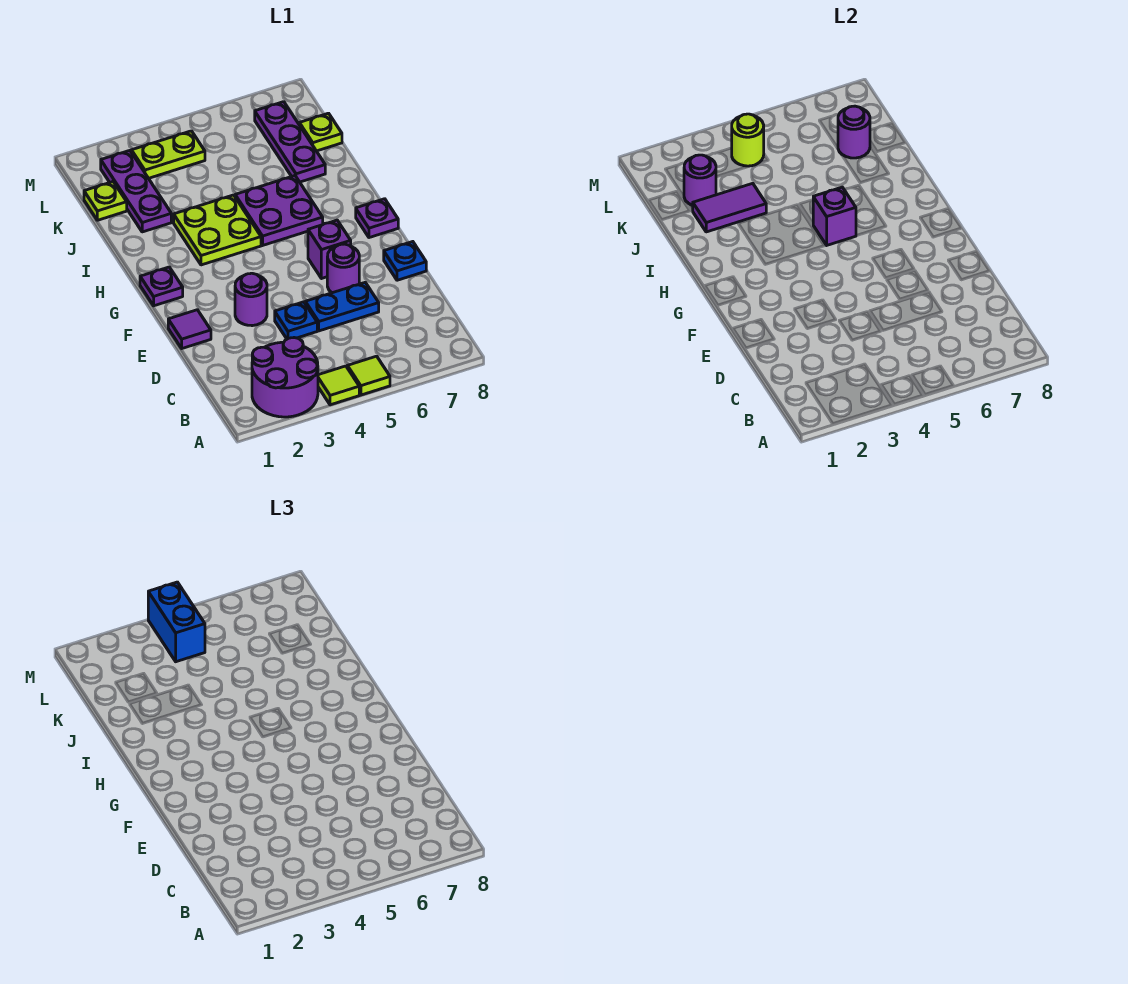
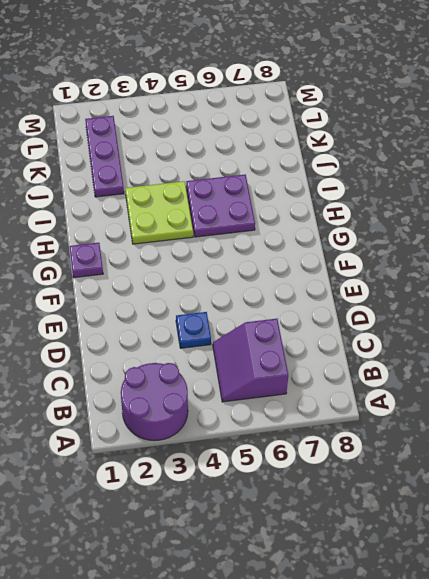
purple slope B5:C6 level 1 top 6 -> none
none -> lime tile A4 level 1
none -> lime tile A5 level 1
none -> blue plate D5:D6 level 1

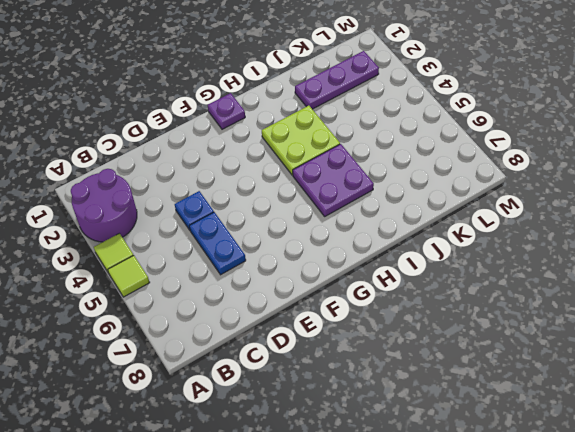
none -> purple tile E1 level 1
none -> purple round brick E3 level 1
none -> purple round brick E6 level 1

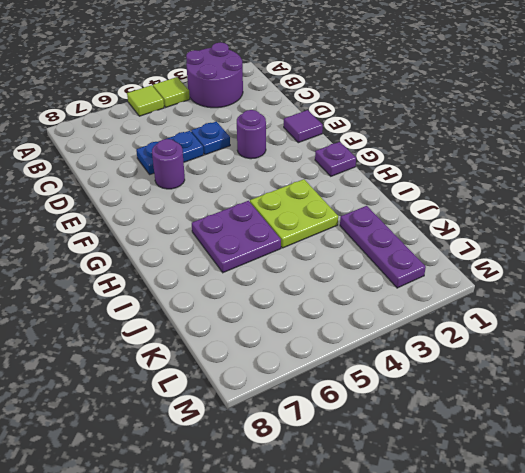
none -> blue plate E8 level 1
none -> purple brick F6 level 1
none -> purple plate G8 level 1

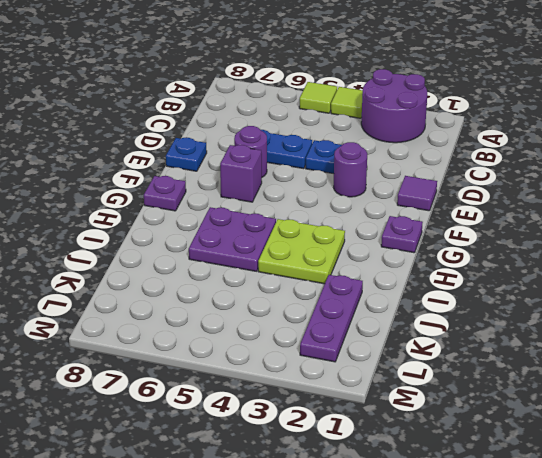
none -> purple plate J7:L7 level 1
none -> lime plate K1 level 1
none -> lime plate K8 level 1

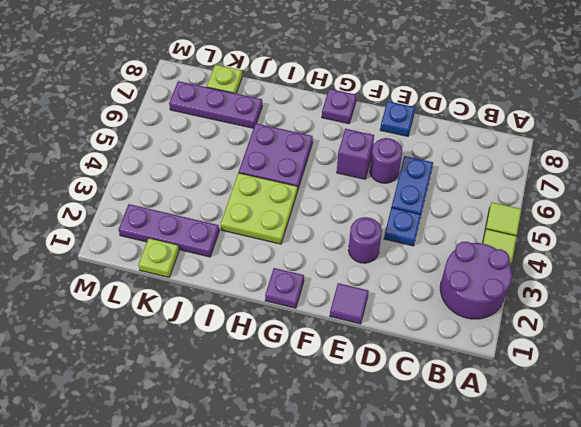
none -> lime plate L3:L4 level 1
none -> purple brick H5 level 2
none -> purple tile J2:J3 level 2

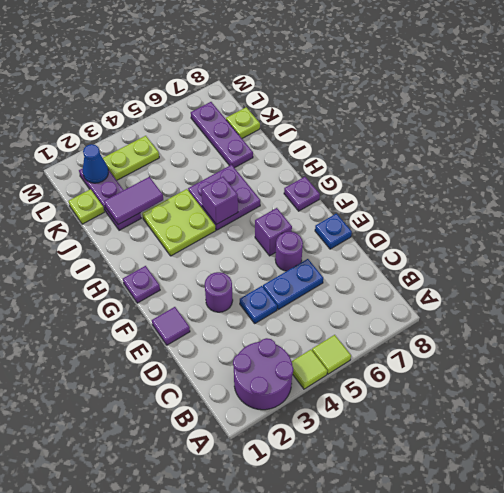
blue cone L2 level 2 -> none
none -> purple round brick K2 level 2
none -> purple round brick K7 level 2
none -> lime round brick L4 level 2

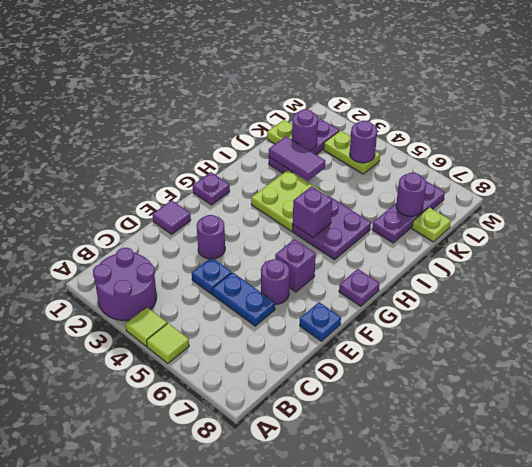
purple round brick L4 level 2 -> lime round brick L4 level 2
none -> blue brick L4:M4 level 3

